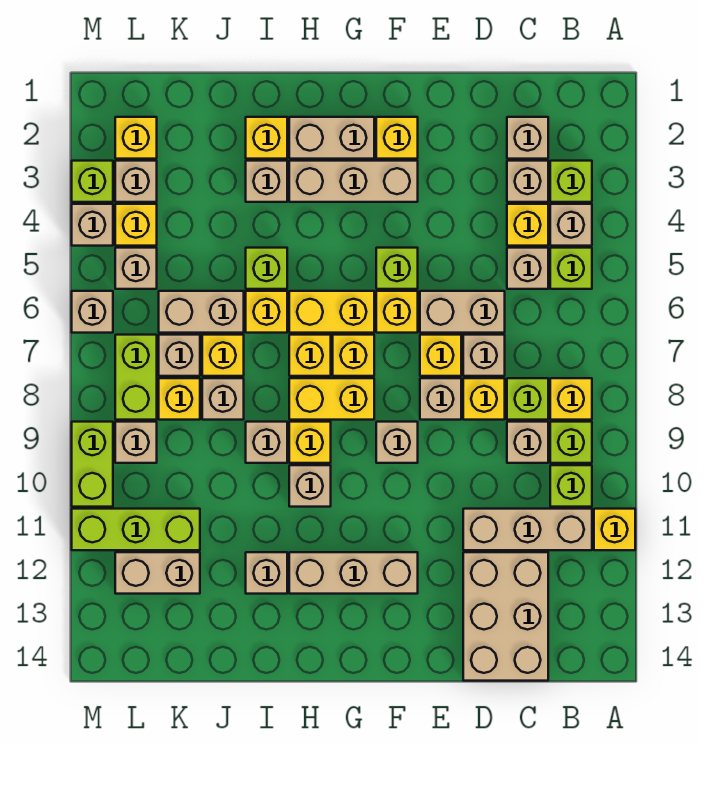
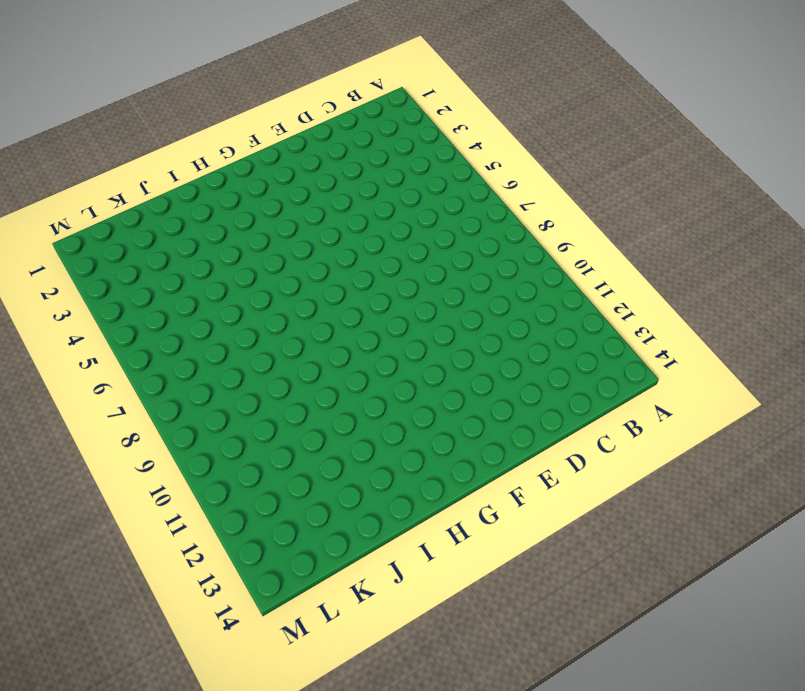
none -> yellow brick A11 level 1
none -> lime brick B3 level 1
none -> tan brick B4 level 1
none -> lime brick B5 level 1

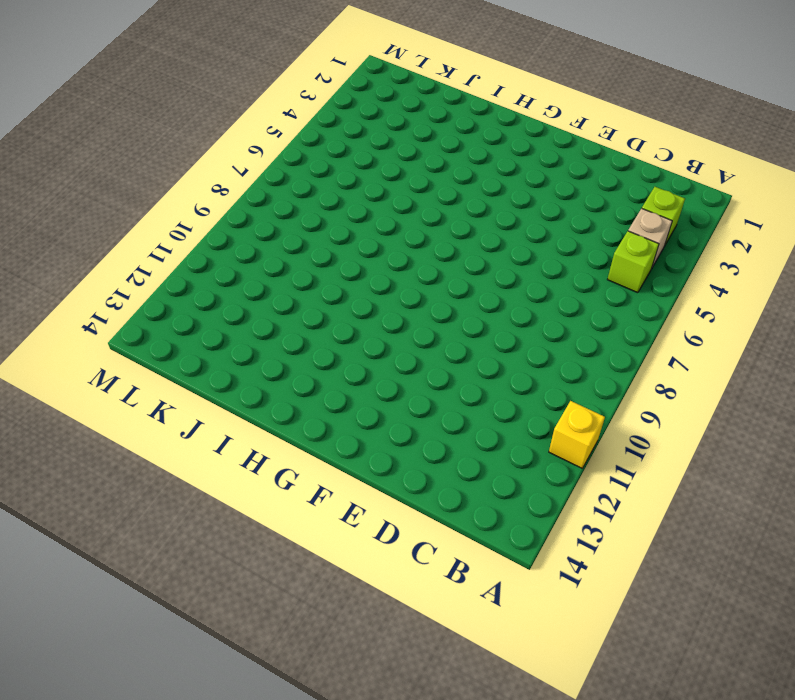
none -> yellow brick B8 level 1
none -> lime brick B9 level 1
none -> lime brick B10 level 1
none -> tan brick B11:D11 level 1

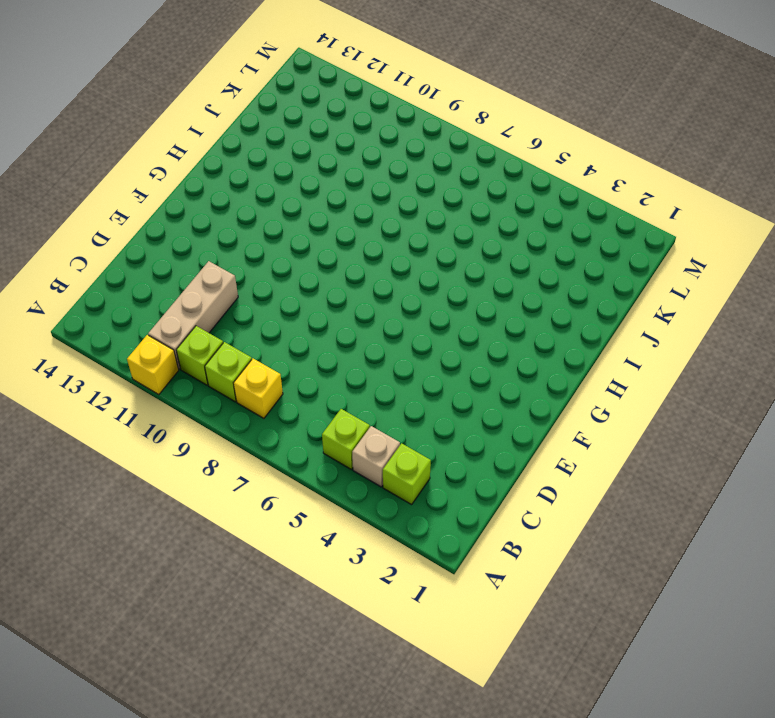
none -> tan brick C2 level 1
none -> tan brick C3 level 1
none -> yellow brick C4 level 1
none -> tan brick C5 level 1

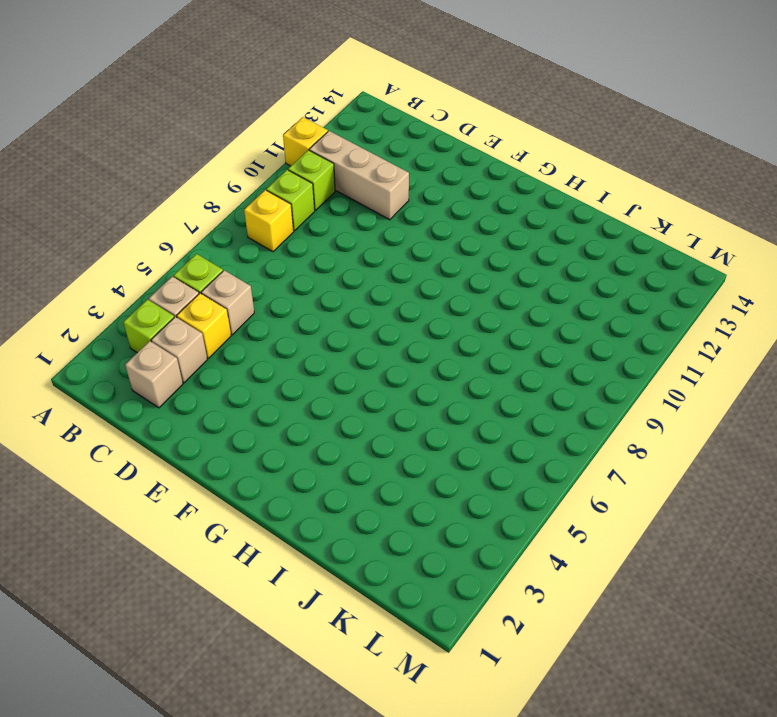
none -> lime brick C8 level 1
none -> tan brick C9 level 1
none -> tan brick C12:D14 level 1
none -> tan brick D6:E6 level 1

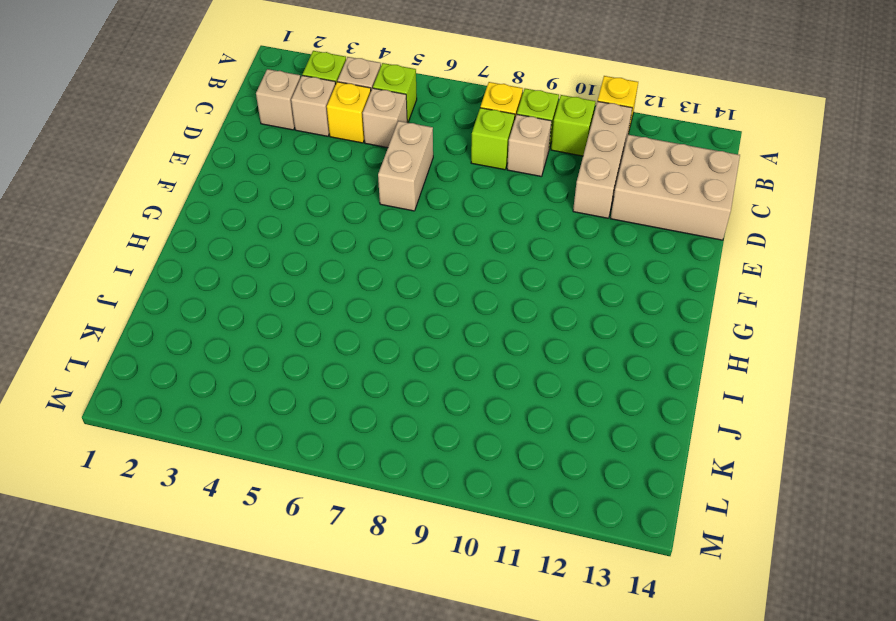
none -> tan brick D7 level 1
none -> yellow brick D8 level 1
none -> yellow brick E7 level 1
none -> tan brick E8 level 1

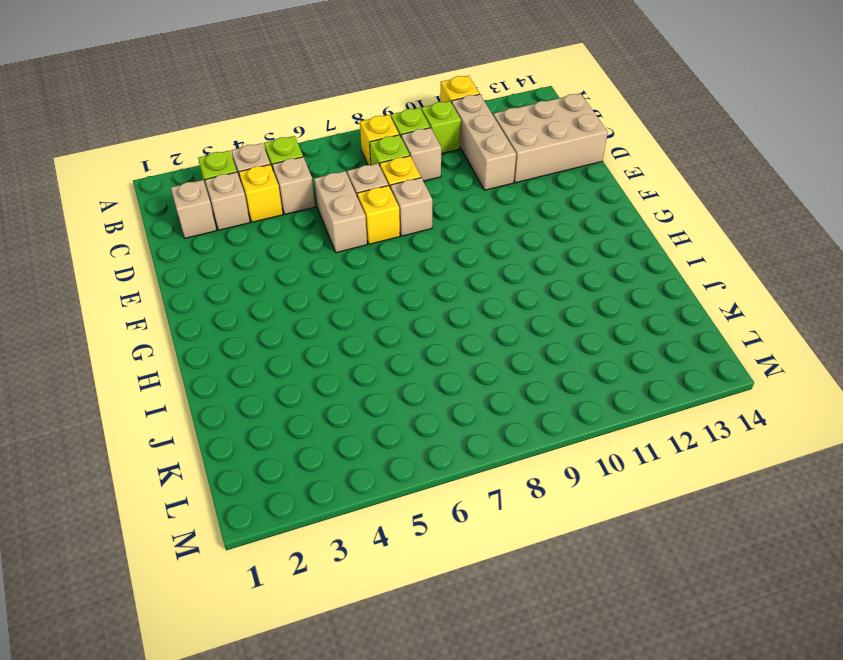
none -> yellow brick F2 level 1
none -> tan brick F3:H3 level 1
none -> lime brick F5 level 1
none -> yellow brick F6 level 1

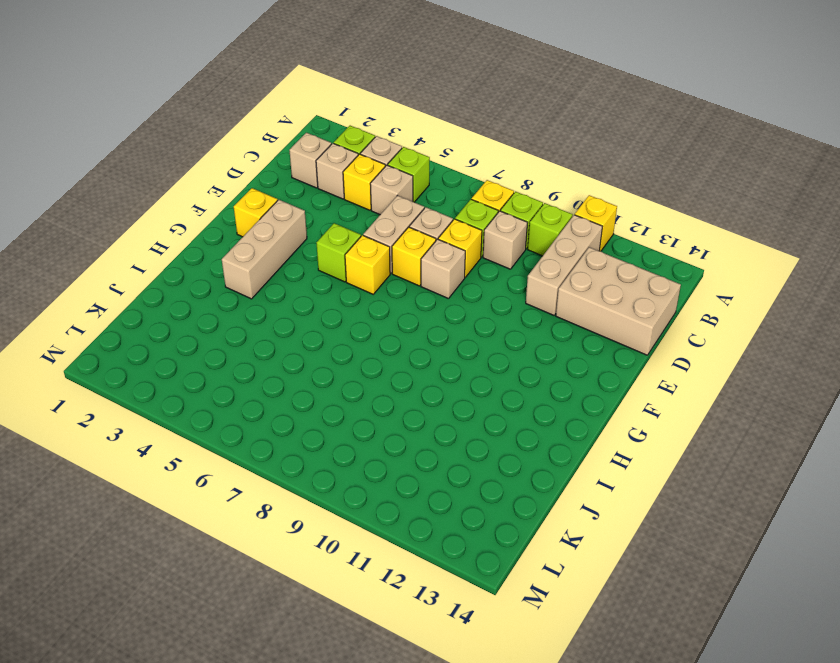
none -> tan brick F9 level 1
none -> tan brick F12:H12 level 1
none -> tan brick G2:H2 level 1
none -> yellow brick G6:H6 level 1

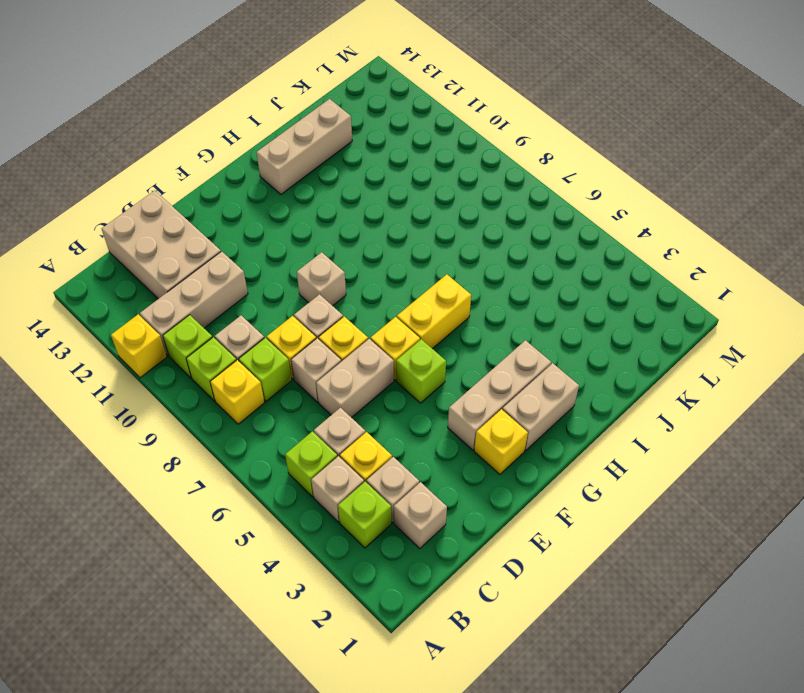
tan brick H13:J13 level 1 -> tan brick F12:H12 level 1
none -> yellow brick G7 level 1
none -> yellow brick G8:H8 level 1
none -> yellow brick H7 level 1
none -> yellow brick H9 level 1

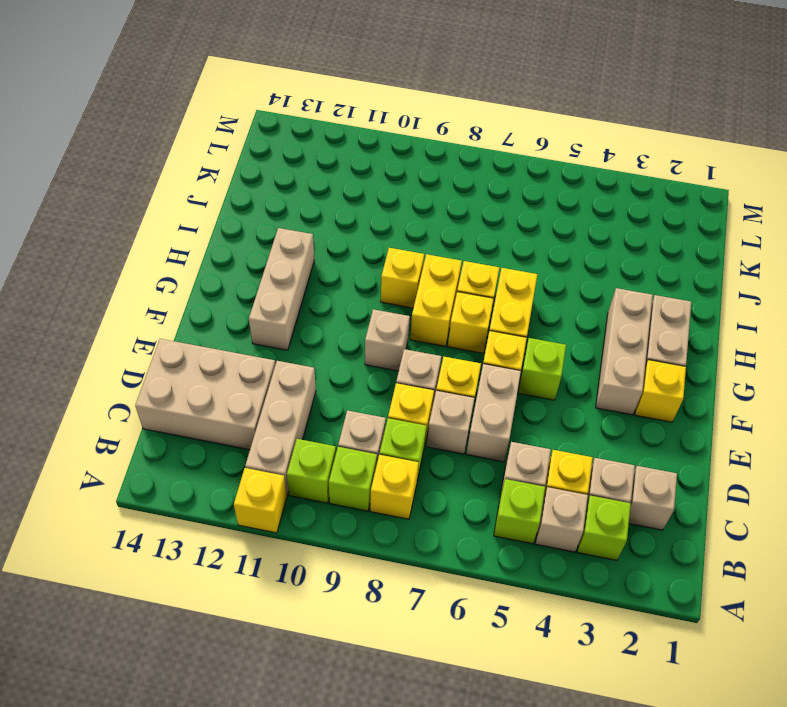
none -> tan brick H10 level 1
none -> yellow brick I2 level 1
none -> tan brick I3 level 1
none -> lime brick I5 level 1

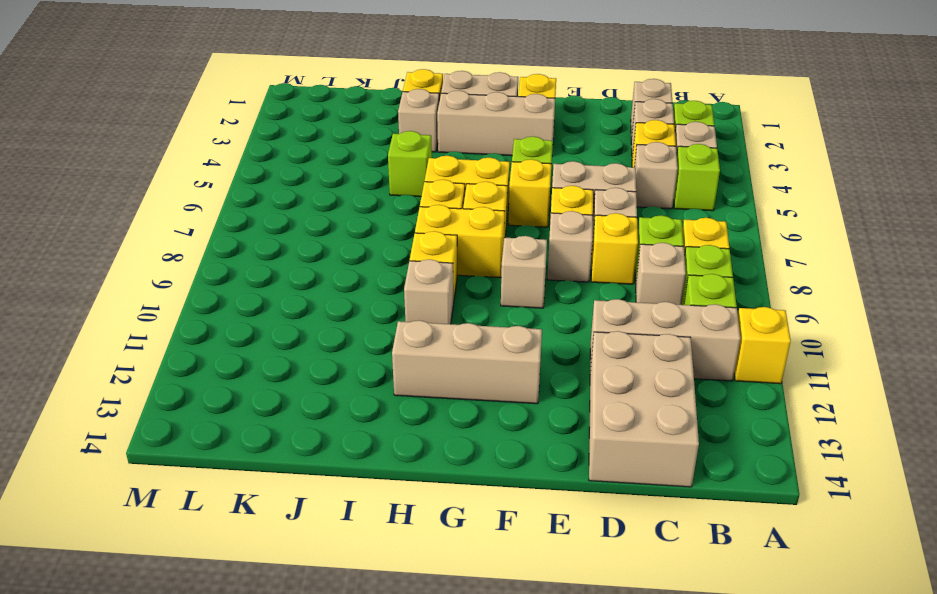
none -> yellow brick I6 level 1
none -> tan brick I9 level 1
none -> tan brick I12 level 1
none -> tan brick J6:K6 level 1

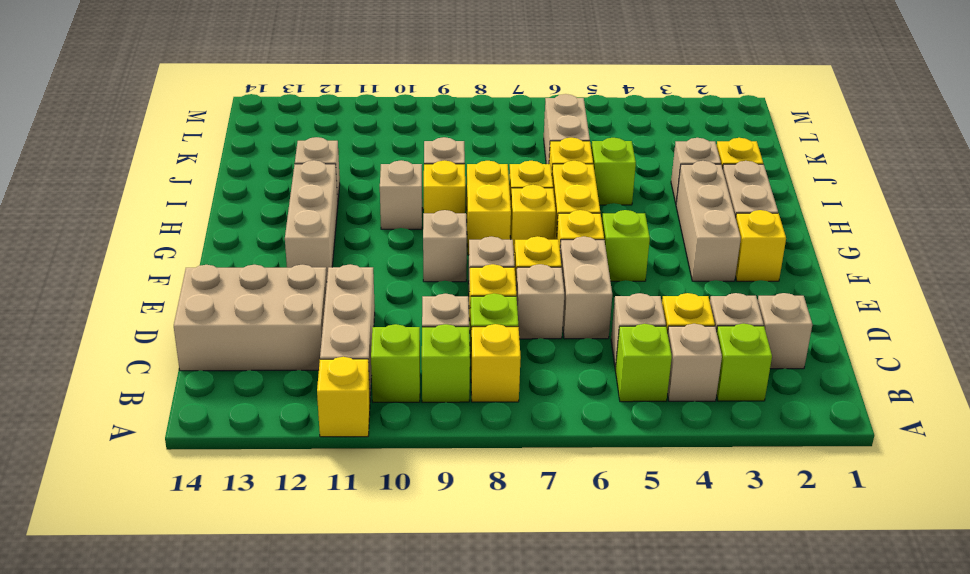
none -> yellow brick J7 level 1
none -> tan brick J8 level 1
none -> tan brick K7 level 1
none -> yellow brick K8 level 1

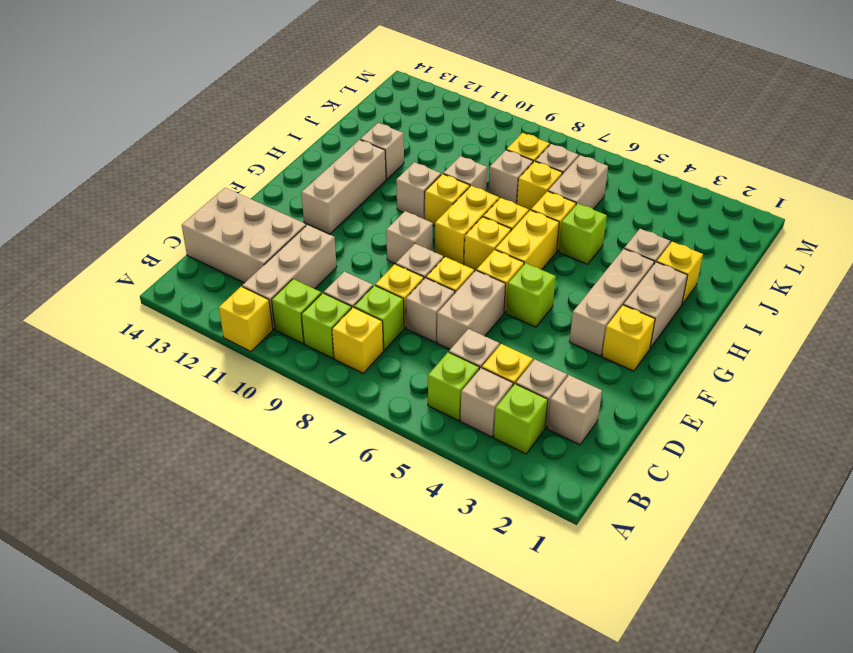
none -> lime brick K11:M11 level 1
none -> tan brick K12:L12 level 1
none -> yellow brick L2 level 1
none -> tan brick L3 level 1

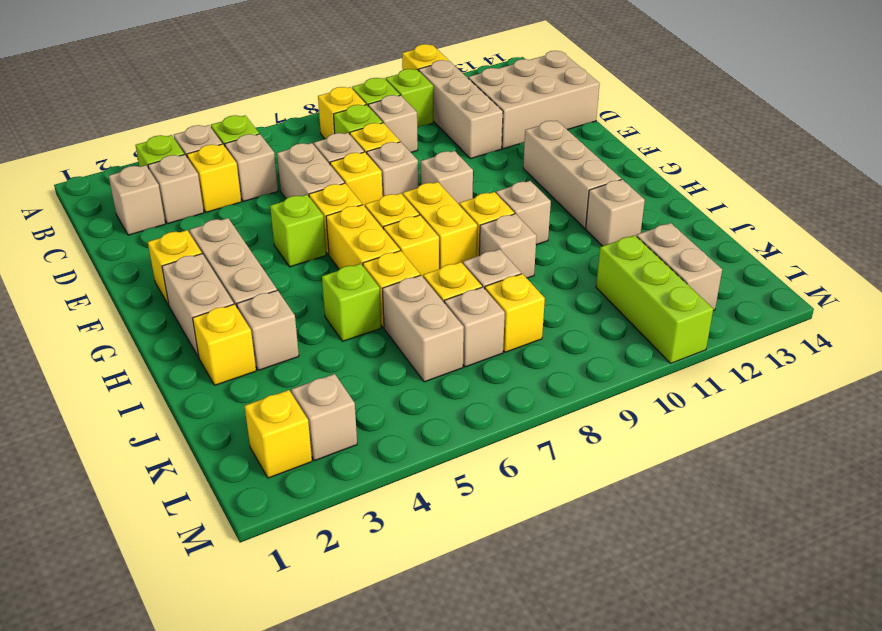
none -> yellow brick L4 level 1
none -> tan brick L5 level 1
none -> lime brick L7:L8 level 1
none -> tan brick L9 level 1

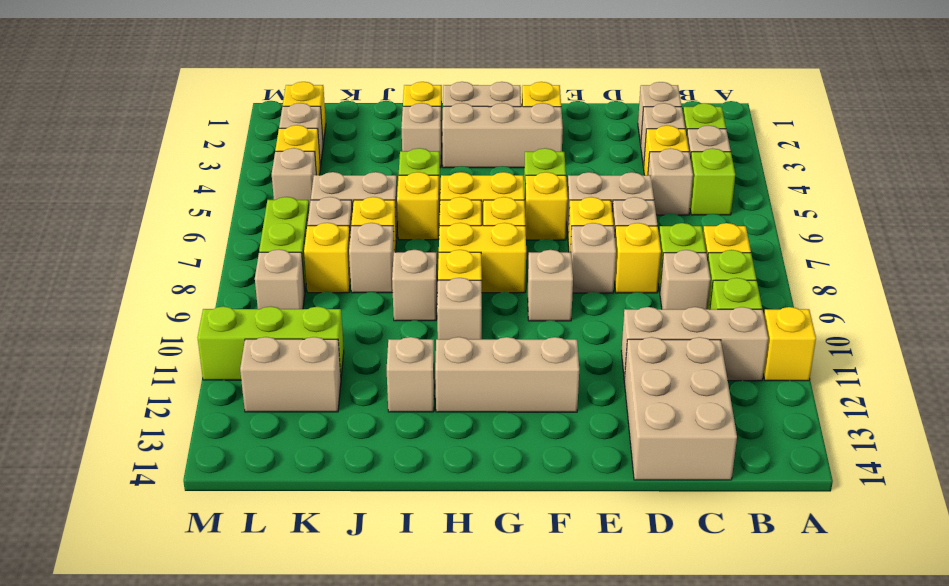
none -> lime brick M3 level 1
none -> tan brick M4 level 1
none -> tan brick M6 level 1
none -> lime brick M9:M10 level 1

